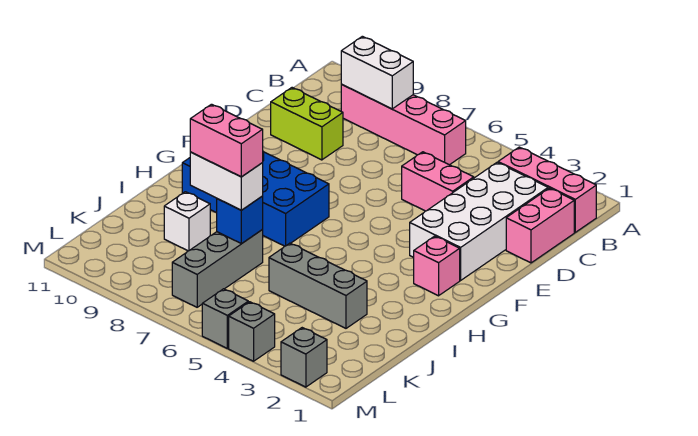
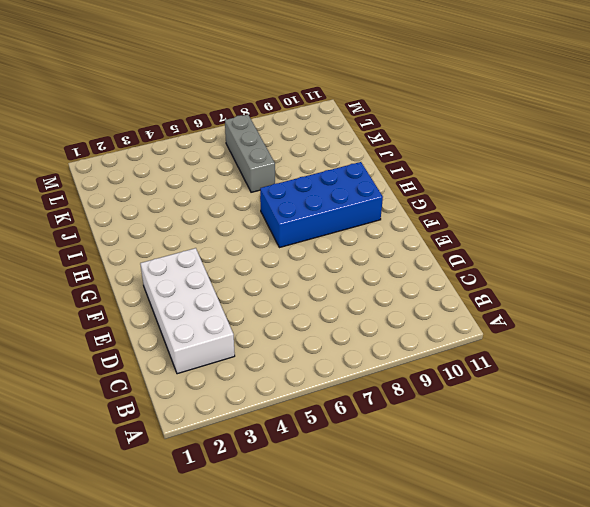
none -> pink brick B1:B3 level 1
none -> pink brick B6:B9 level 1
none -> pink brick C1:D1 level 1

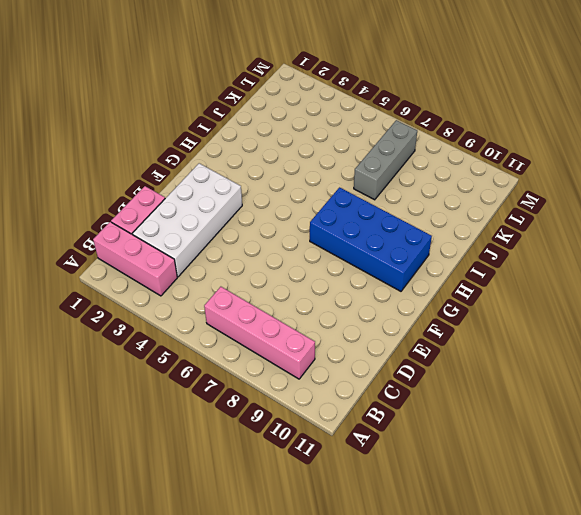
none -> pink brick D4:D5 level 1
none -> lime brick D9:D10 level 1
none -> pink brick G2 level 1

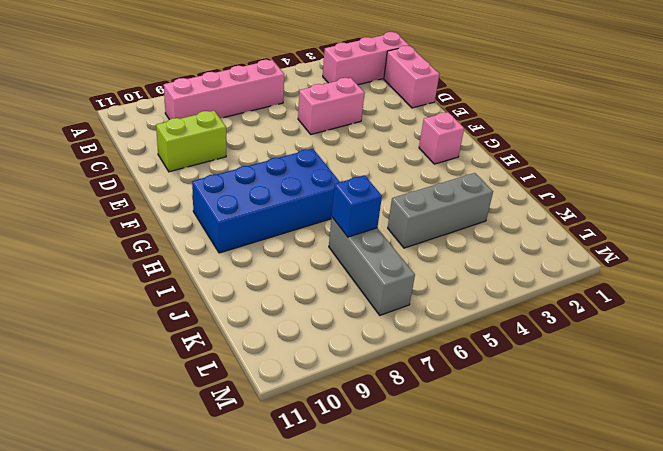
none -> white brick C2:F3 level 1
none -> white brick J9 level 1
none -> grey brick M2 level 1

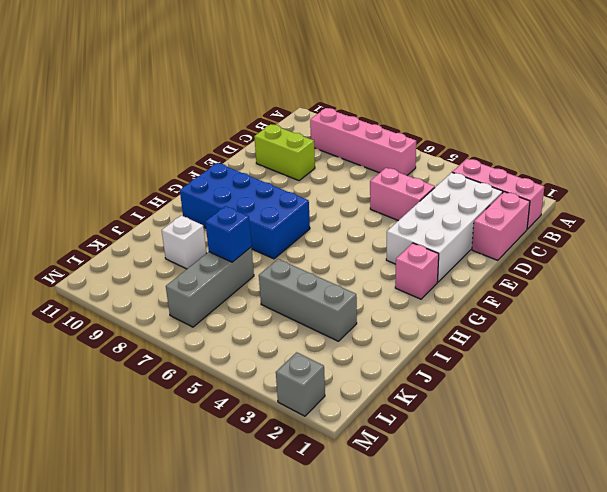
none -> grey brick M4 level 1
none -> grey brick M5 level 1
none -> white brick B8:B9 level 2

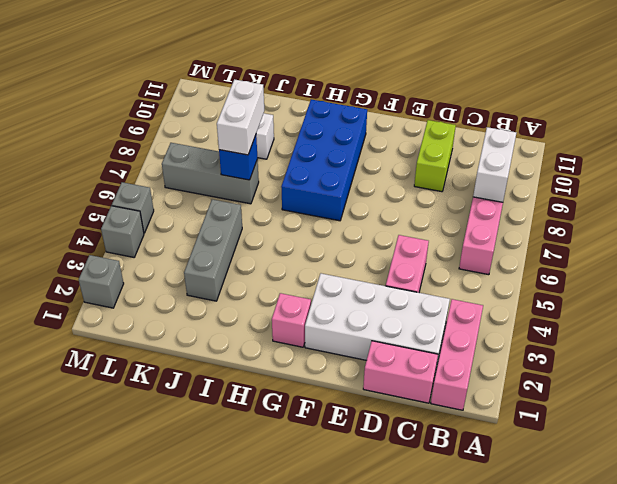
none -> pink brick J7:J8 level 4

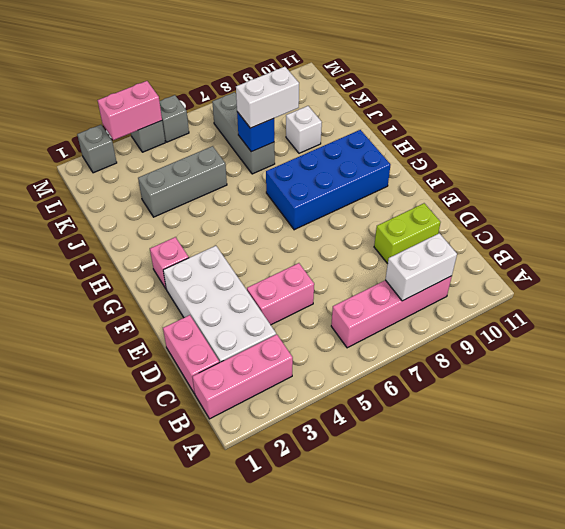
pink brick M3:M4 level 2 -> pink brick J7:J8 level 4

